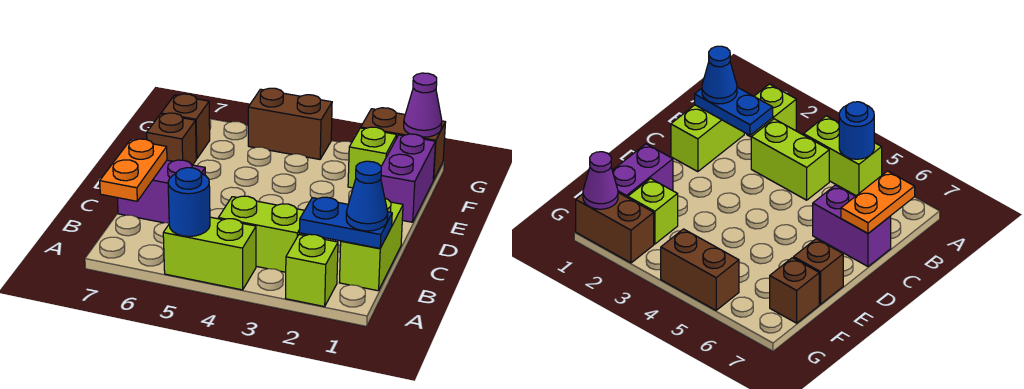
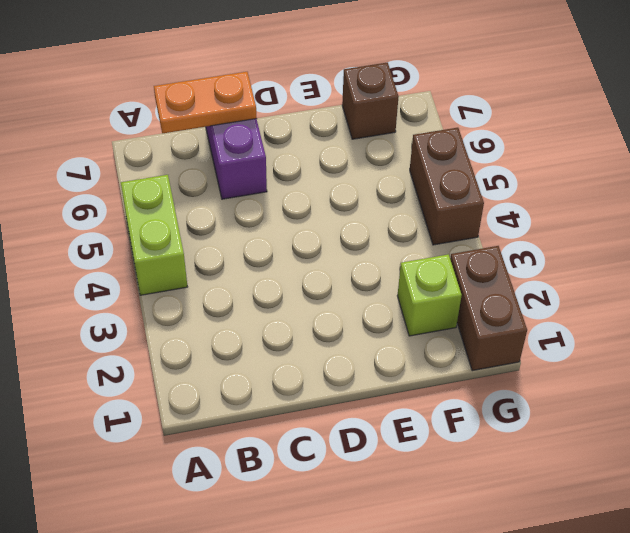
none -> lime brick A2 level 1
none -> lime brick B1:C1 level 1
none -> lime brick B3:B4 level 1

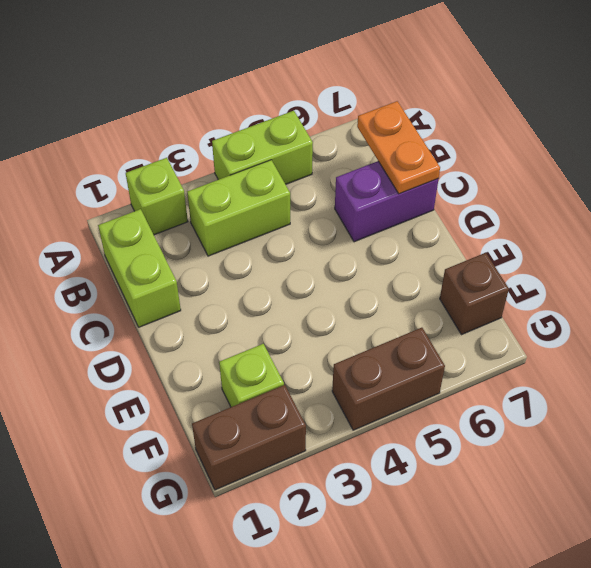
none -> purple brick E1:F1 level 1
none -> brown brick E7 level 1
none -> blue round brick A5 level 2

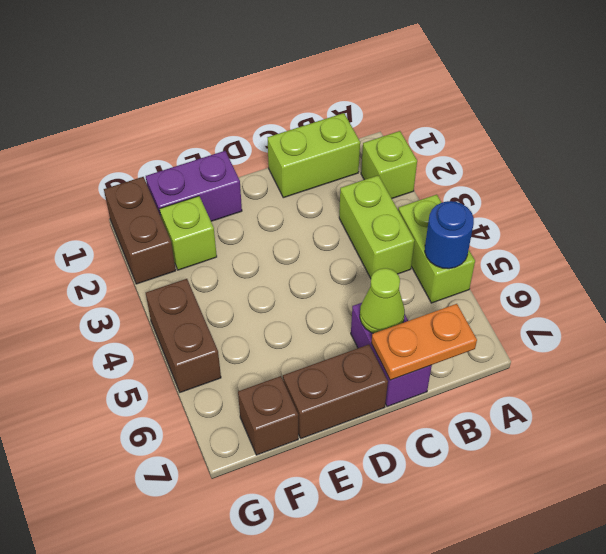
lime cone C6 level 2 -> none
brown brick D7:E7 level 1 -> brown brick E7 level 1
none -> blue plate B1:B2 level 2
none -> purple cone G1 level 2
none -> blue cone B1 level 3

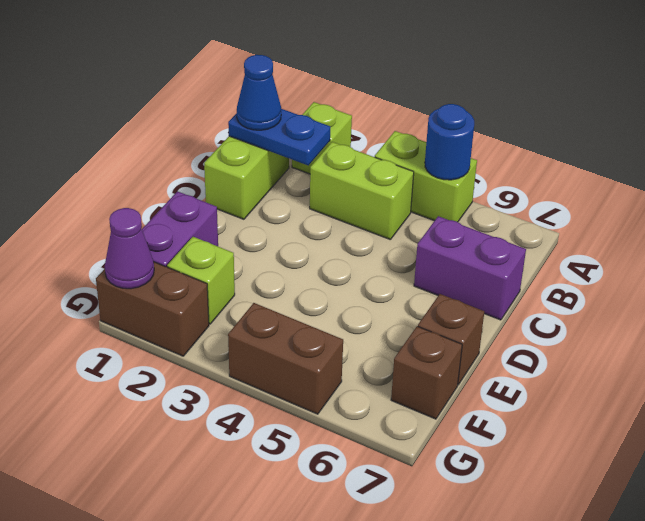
none -> orange plate B7:C7 level 2

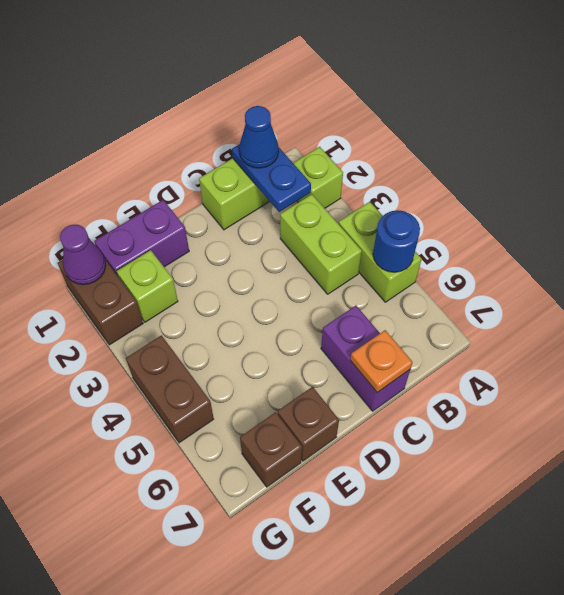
orange plate C7 level 2 -> orange plate B7:C7 level 2

